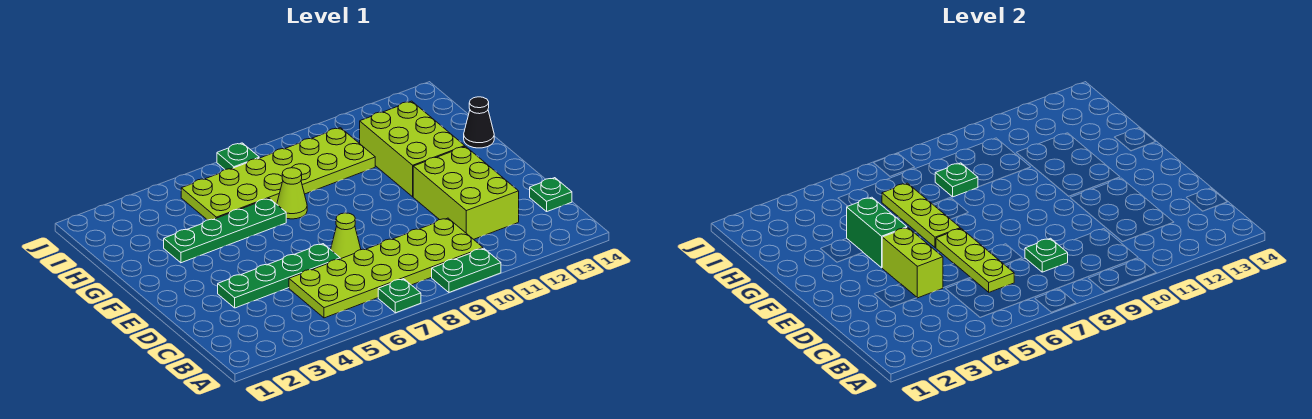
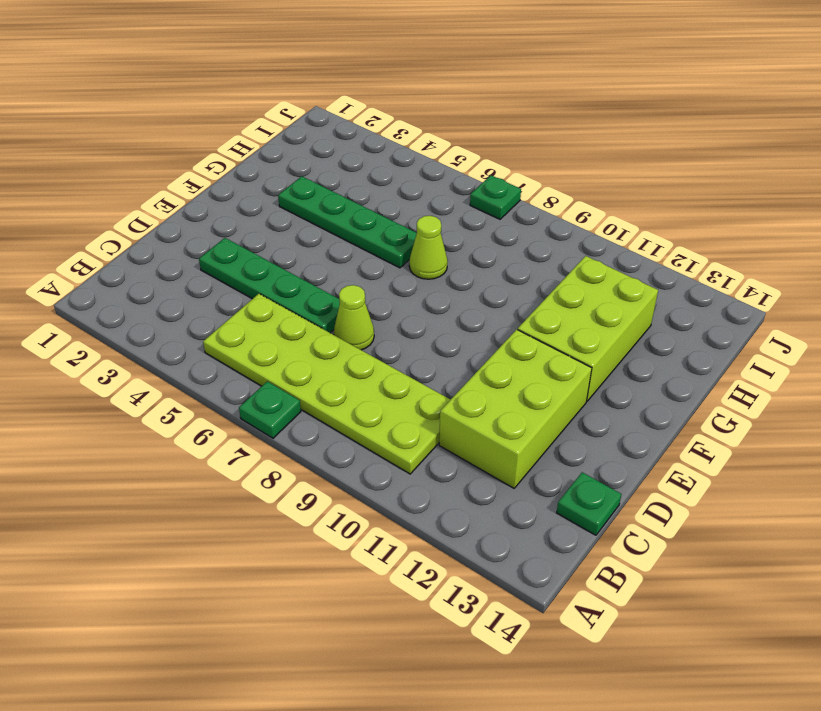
none -> green plate A9:A10 level 1
none -> black cone G14 level 1
none -> lime plate H5:I10 level 1

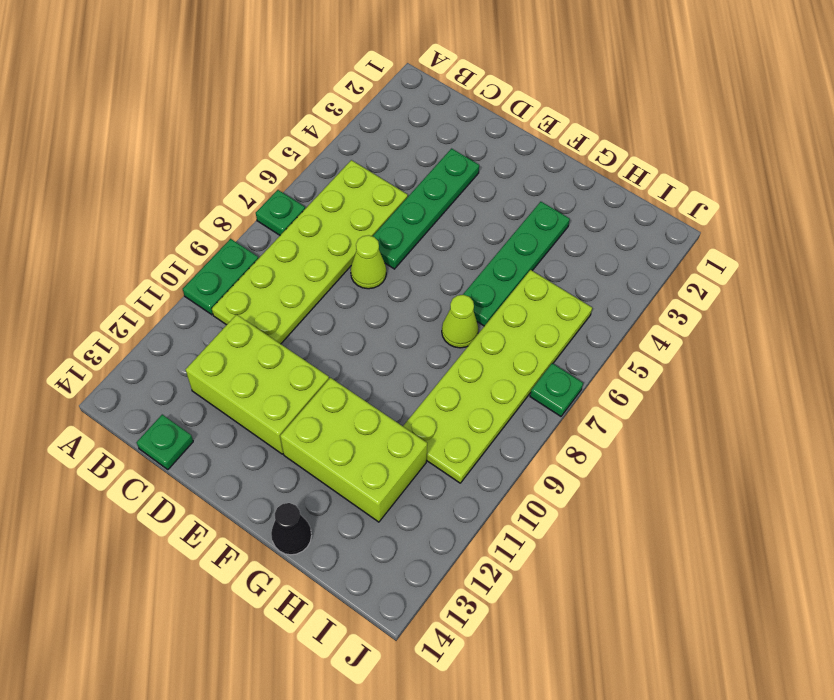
none -> lime plate C6:E6 level 2
none -> green plate C8 level 2
none -> lime brick D4:E4 level 2

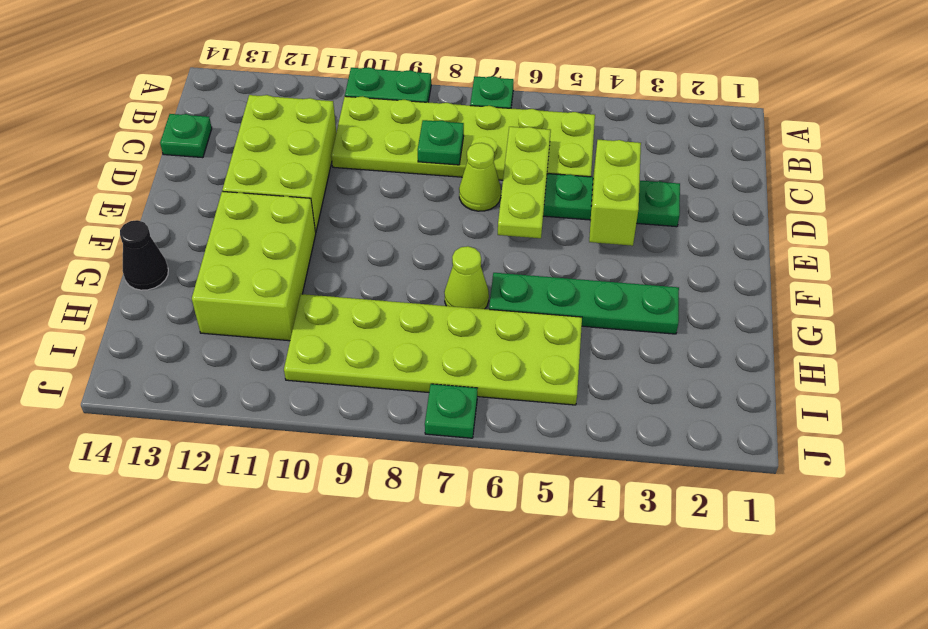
none -> green brick F4:G4 level 2
none -> lime plate F6:H6 level 2
none -> green plate H8 level 2

